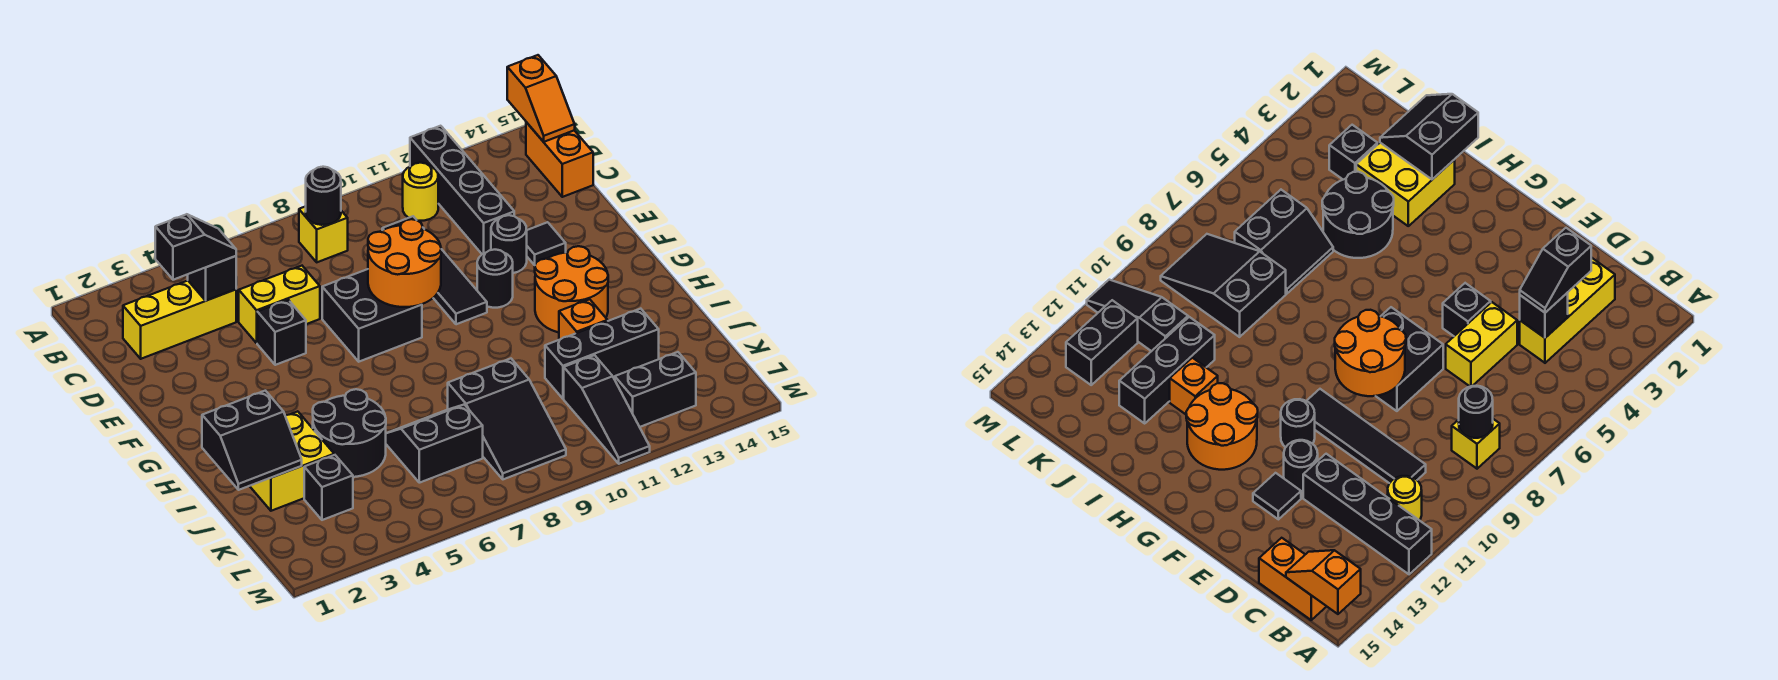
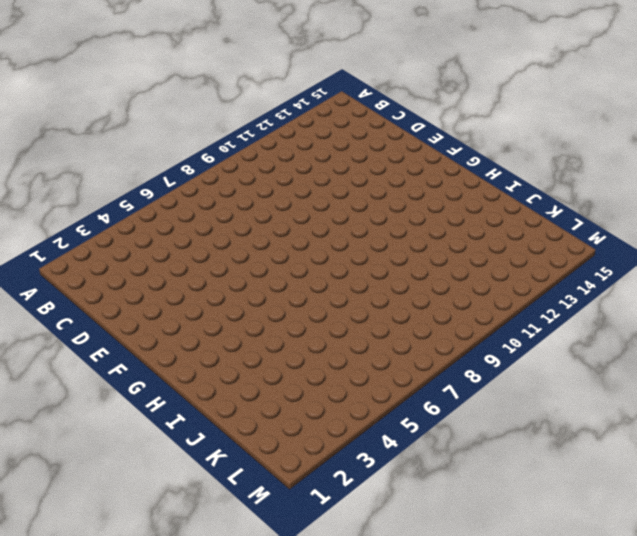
none -> black brick A12:D12 level 1
none -> yellow brick B8 level 1
none -> yellow round brick B11 level 1

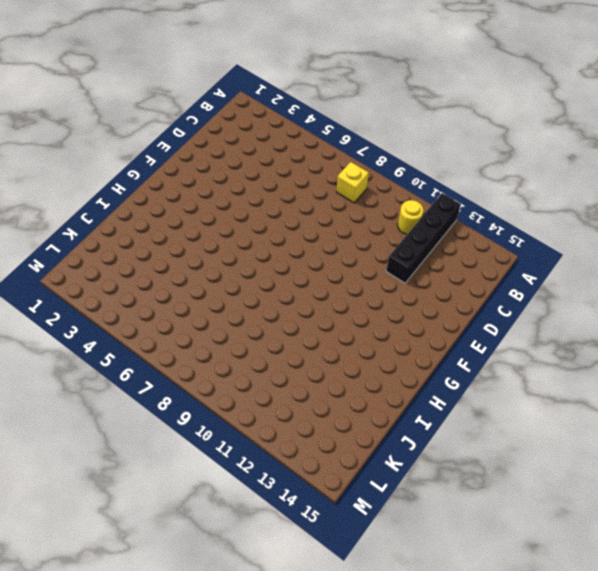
none -> orange brick B15:C15 level 1
none -> yellow brick C2:C4 level 1
none -> black tile C10:F10 level 1

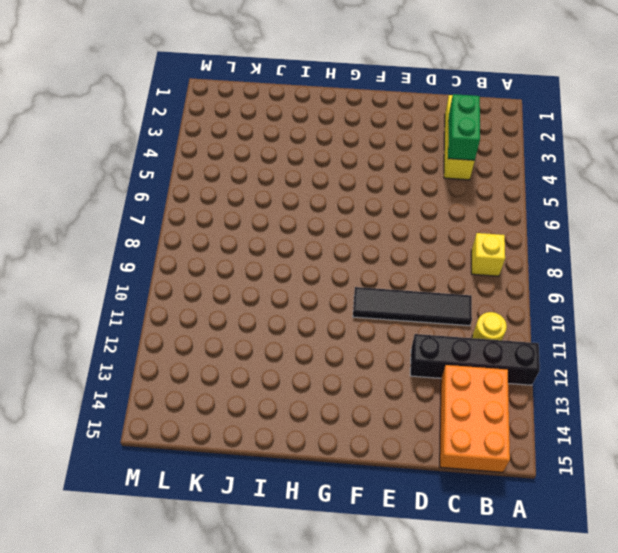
orange brick B13:C15 level 1 -> orange brick B15:C15 level 1
green brick C3:C4 level 2 -> black brick C4 level 2
none -> yellow brick D5:D6 level 1
none -> black brick E5 level 1
none -> black brick E7:F8 level 1

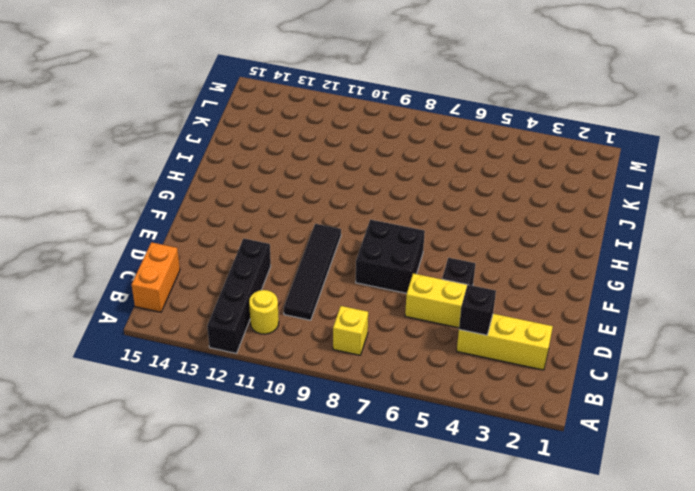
none -> black round brick E12 level 1
none -> black tile E13 level 1
none -> black round brick F11 level 1

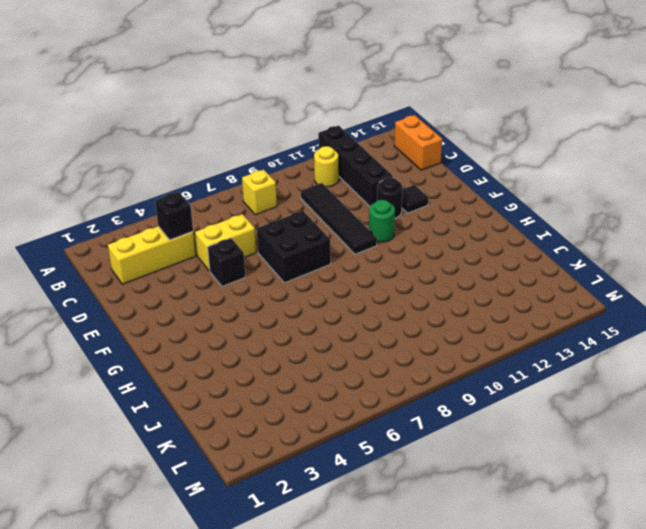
green round brick F11 level 1 -> black round brick F11 level 1
none -> orange round brick G12:H13 level 1
none -> yellow brick I2:J3 level 1
none -> black round brick I4:J5 level 1

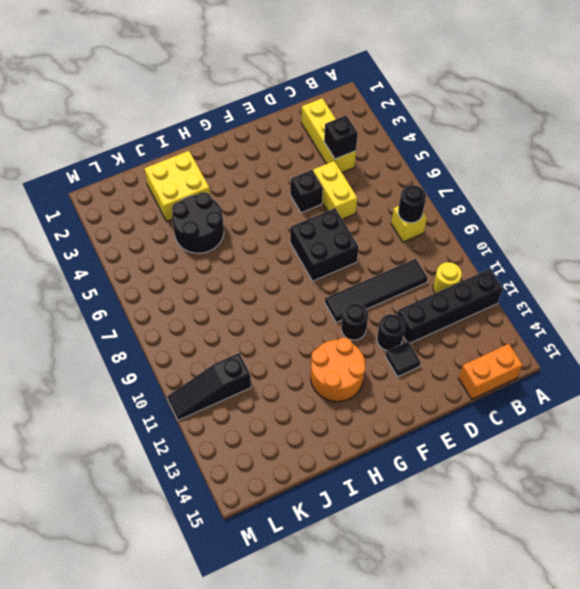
none -> orange brick I12 level 1
none -> black slope J6:K7 level 1 top K
none -> black slope J8:L9 level 1 top J

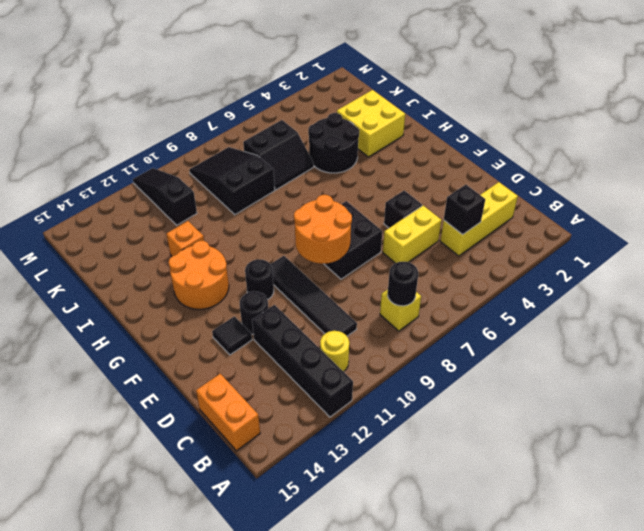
none -> black brick J11:J13 level 1
none -> black brick K3 level 1
none -> black brick L12:L13 level 1

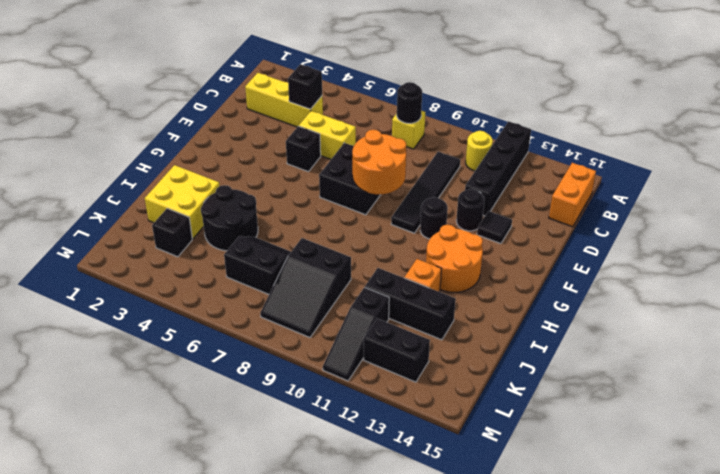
none -> orange slope A15:B15 level 2 top A
none -> black slope I1:J2 level 2 top I
none -> black slope C3:C4 level 3 top 3

